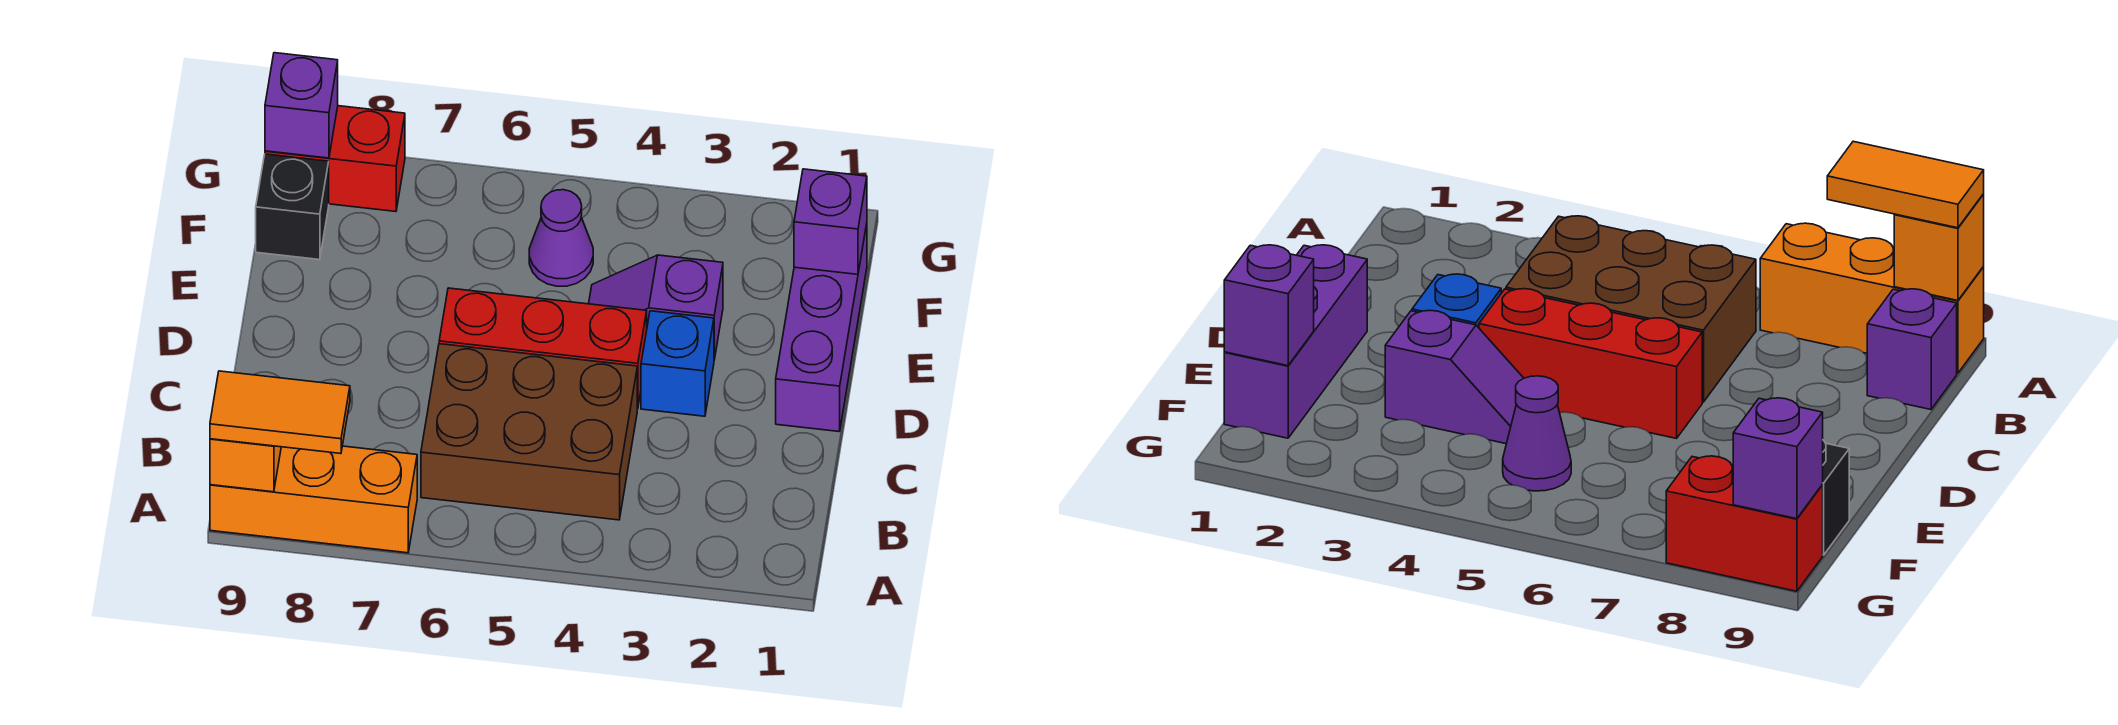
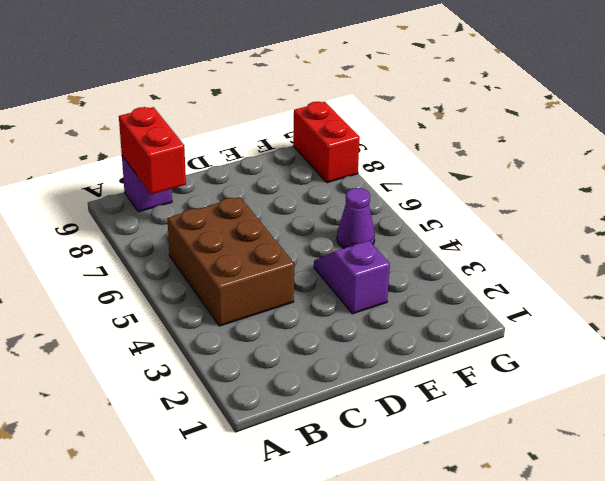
red brick B8:B9 level 2 -> none
none -> orange brick A7:A9 level 1
none -> purple brick D1:F1 level 1
none -> blue brick D3 level 1

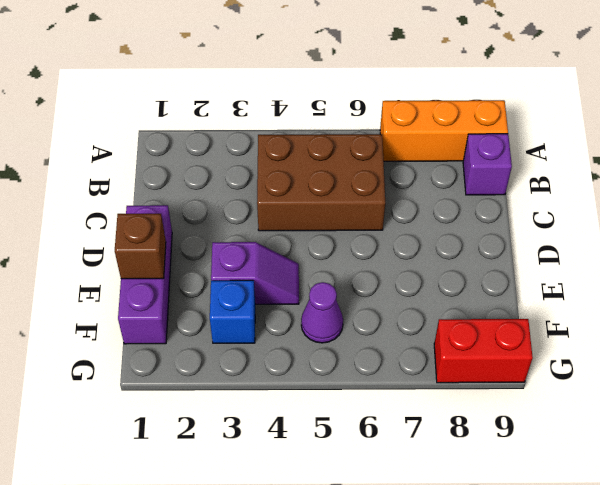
brown brick E1 level 2 -> none
blue brick F3 level 1 -> blue brick D3 level 1
none -> red brick D4:D6 level 1
none -> black brick F9 level 1
none -> orange brick A9 level 2

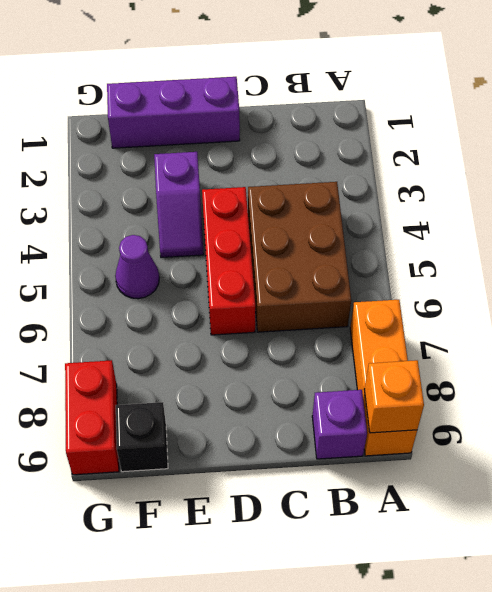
none -> blue brick D3 level 1
none -> purple brick F1 level 2
none -> purple brick G9 level 2

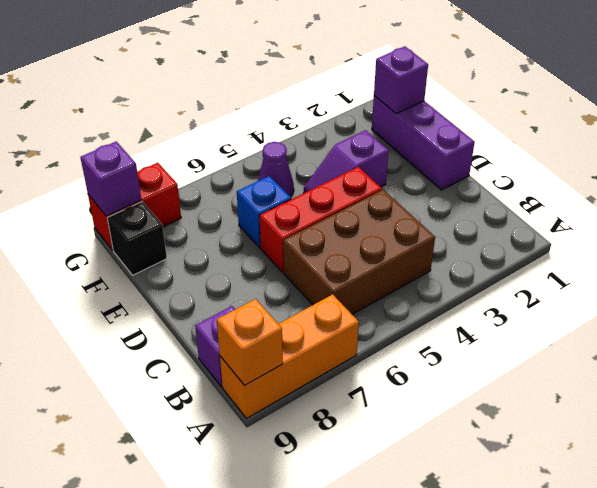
blue brick E6 level 1 -> blue brick D3 level 1
none -> orange tile A8:A9 level 3

